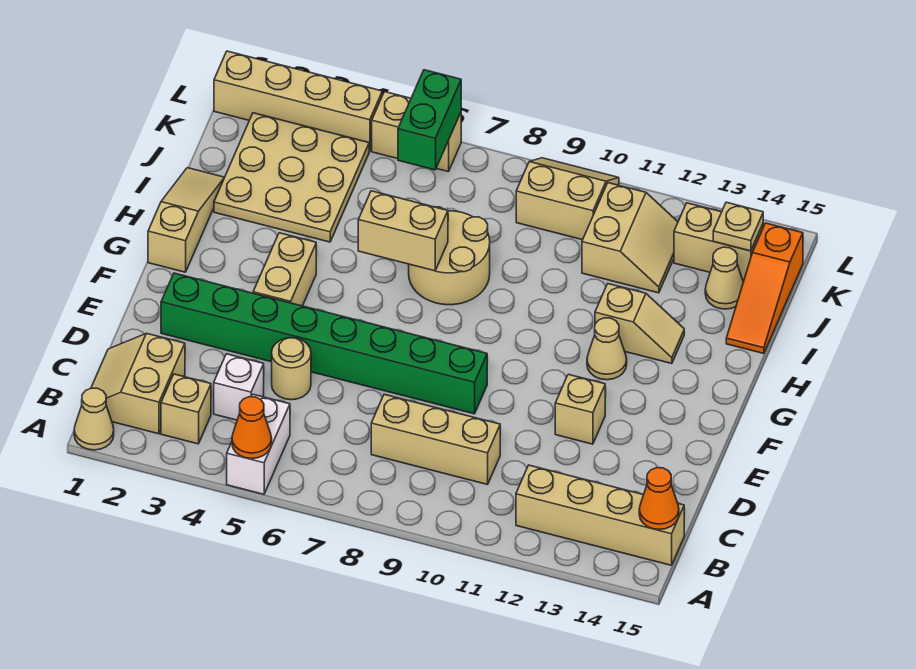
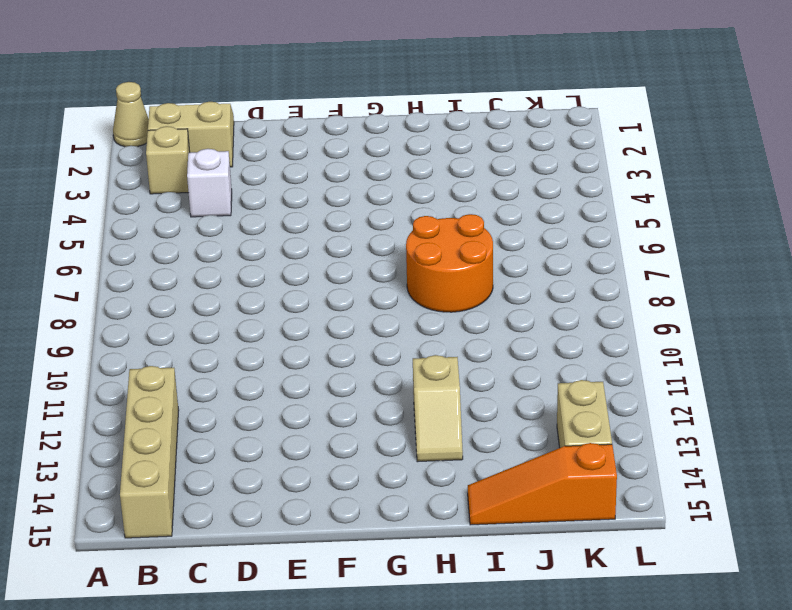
orange round brick H7:I8 level 1 -> tan round brick H7:I8 level 1
none -> white brick A5:B5 level 1
none -> tan brick C8:C10 level 1
none -> tan round brick D5 level 1

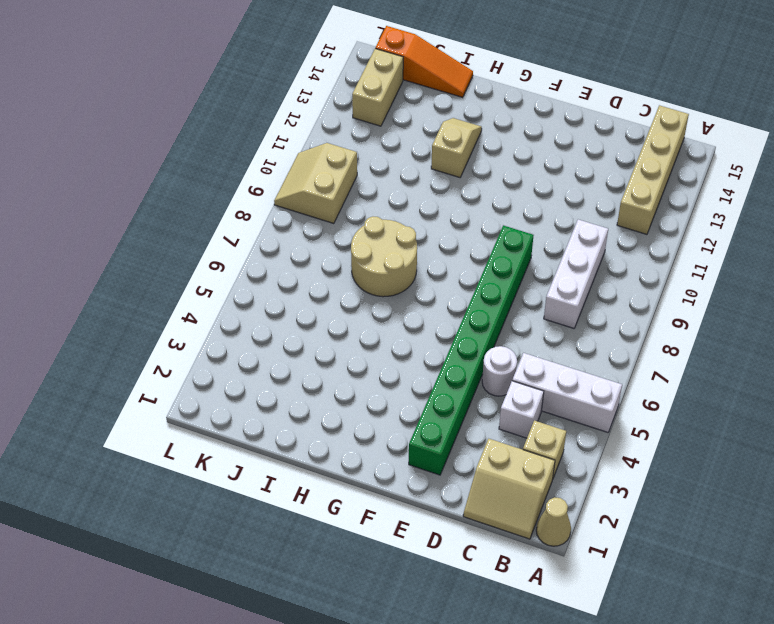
white brick A5:C5 level 1 -> white brick A5:B5 level 1
white brick C8:C10 level 1 -> tan brick C8:C10 level 1
white round brick D5 level 1 -> tan round brick D5 level 1
none -> tan brick E12 level 1
none -> tan brick F4:G4 level 1
none -> tan slope G1:I1 level 1 top G

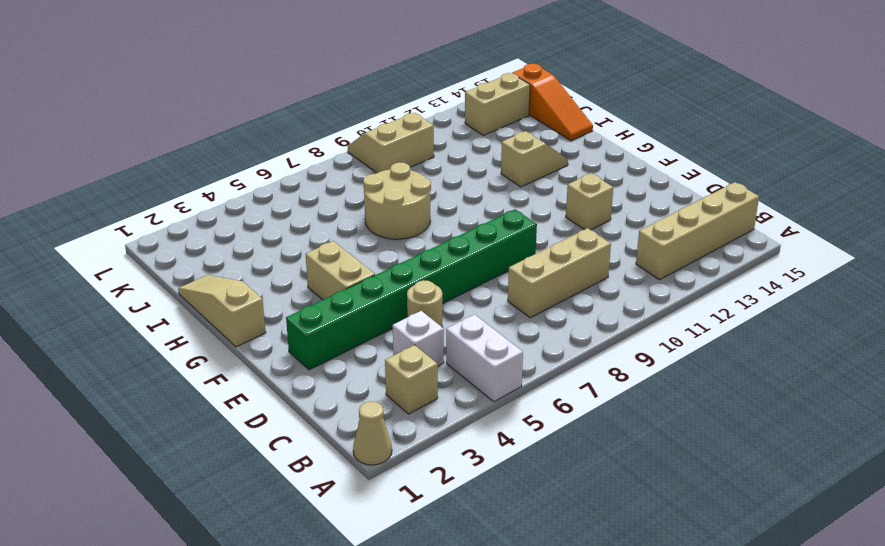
none -> tan slope B1:C2 level 1 top 2
none -> tan cone G12 level 1
none -> tan plate I2:K4 level 1

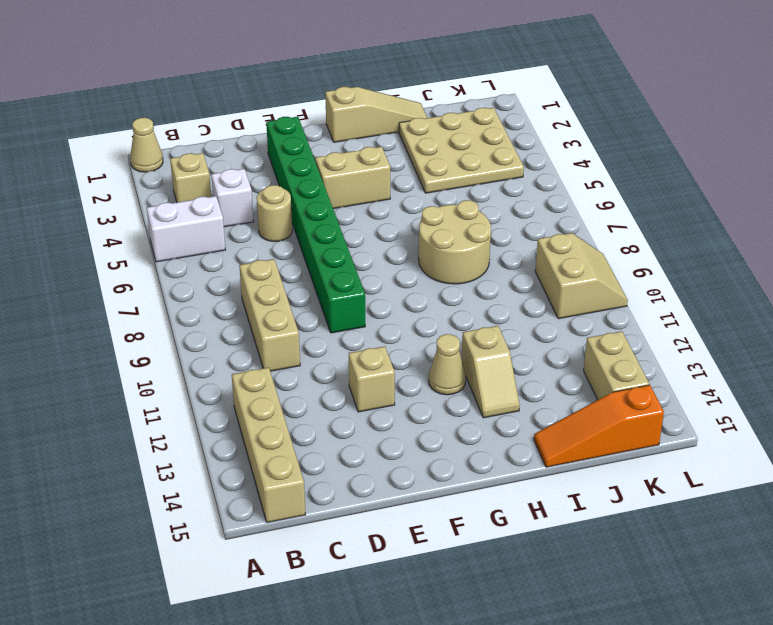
none -> tan slope B1:C2 level 1 top 2
none -> tan slope J11:K12 level 1 top 11
none -> tan cone J14 level 1

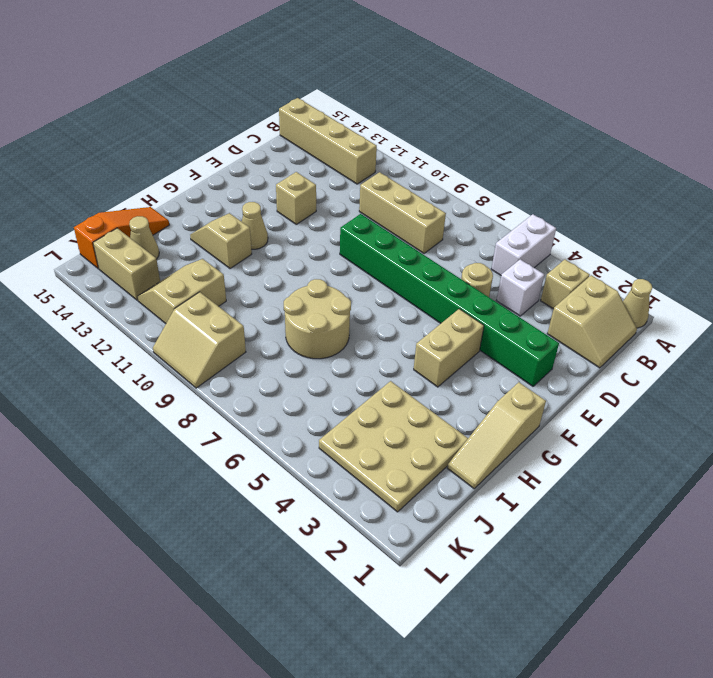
none -> tan brick L1:L4 level 1
none -> tan brick L5:L6 level 1
none -> orange cone A5 level 2

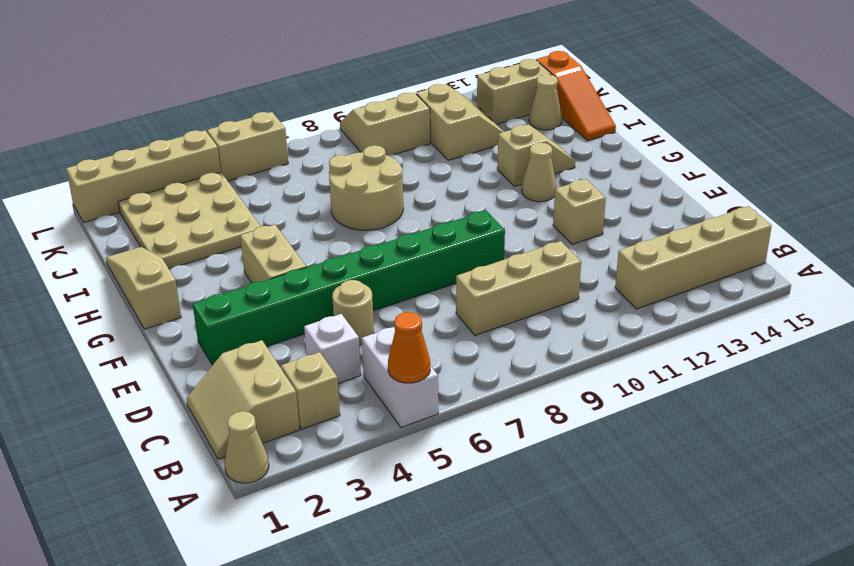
none -> orange cone B15 level 2
none -> tan brick H6:H7 level 2
none -> green brick K6:L6 level 2

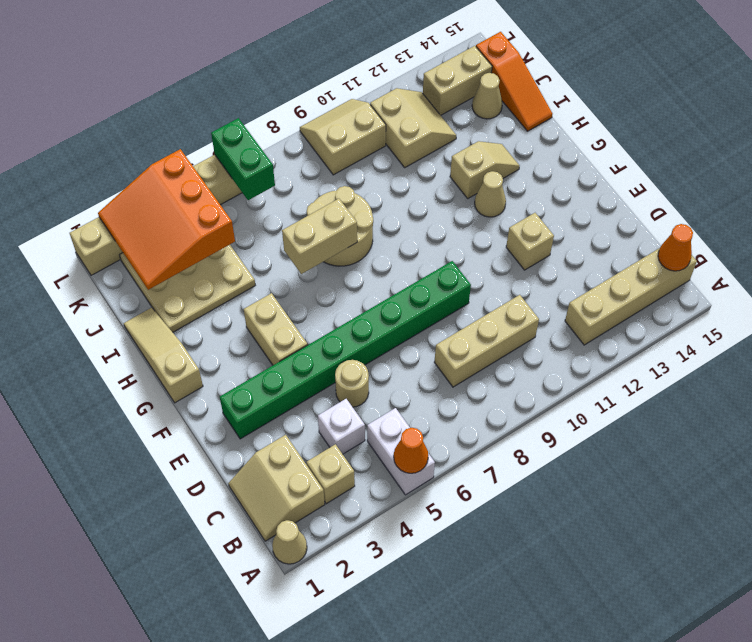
orange slope J2:L4 level 2 top 4 -> none
none -> tan plate K14 level 2

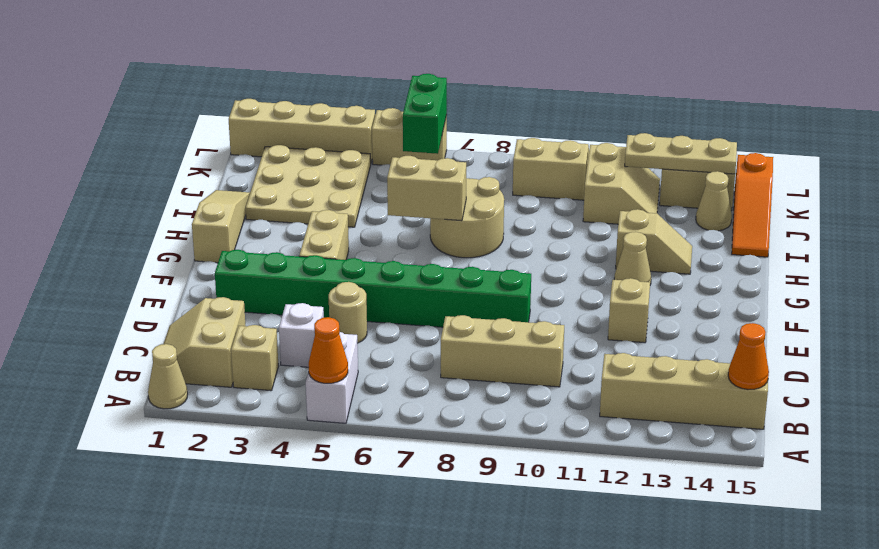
tan plate K12:K14 level 2 -> tan plate K14 level 2

